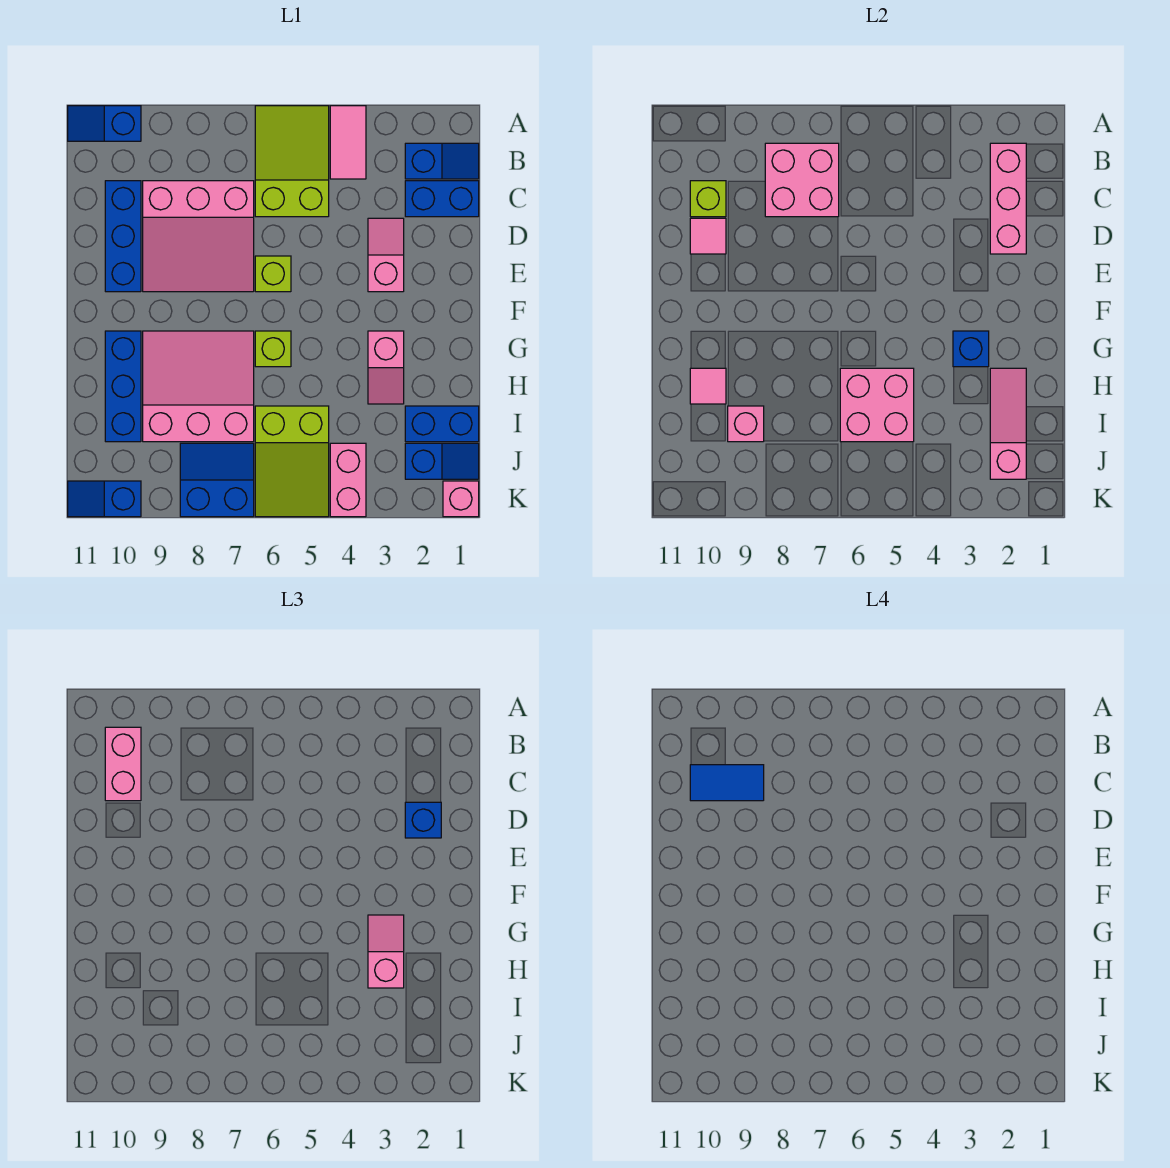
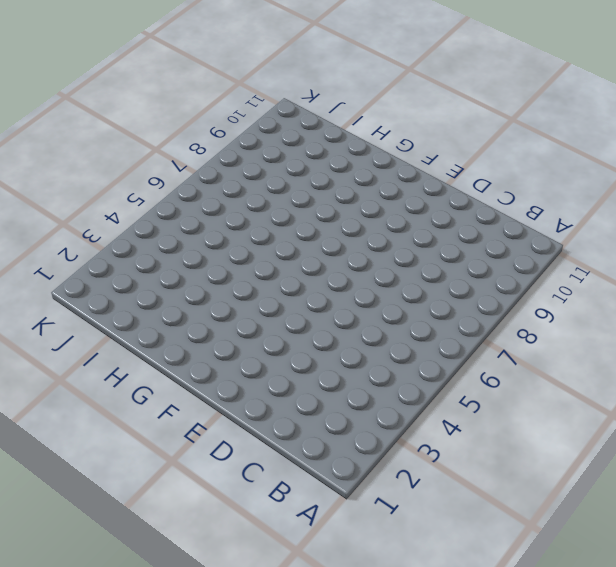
none -> pink tile A4:B4 level 1
none -> lime slope A5:C6 level 1 top C
none -> blue slope A10:A11 level 1 top 10
none -> blue slope B1:B2 level 1 top 2

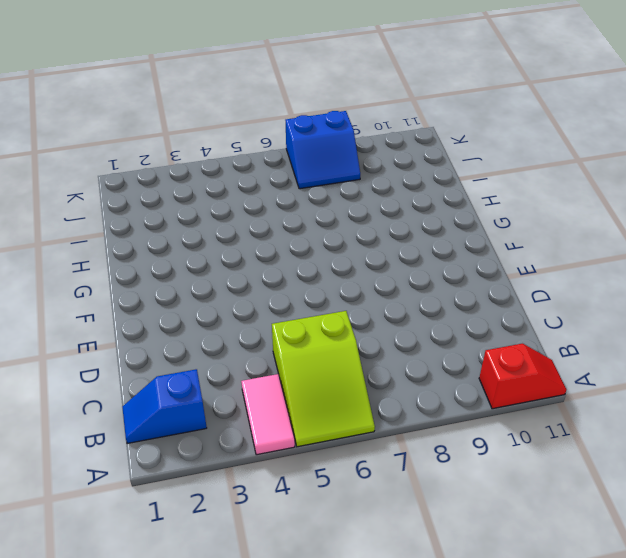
red slope A10:A11 level 1 top 10 -> blue slope A10:A11 level 1 top 10
none -> blue brick C1:C2 level 1
none -> pink slope C7:E9 level 1 top C
none -> blue brick C10:E10 level 1
none -> pink slope D3:E3 level 1 top E

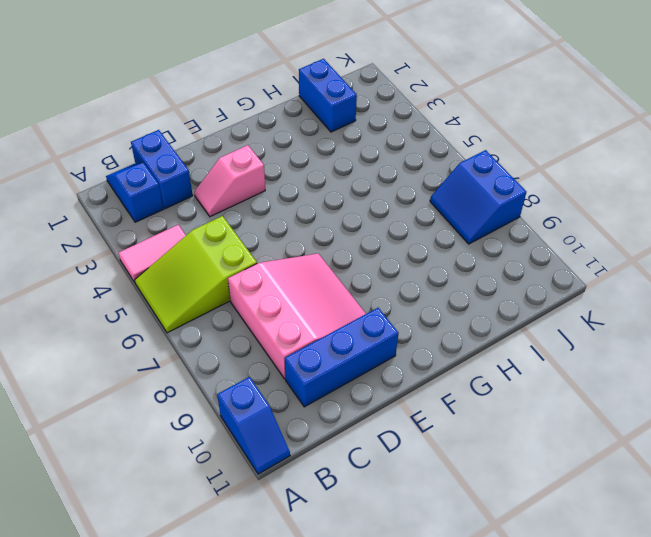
none -> lime brick E6 level 1
none -> pink slope G3:H3 level 1 top G
none -> lime brick G6 level 1
none -> pink slope G7:I9 level 1 top I

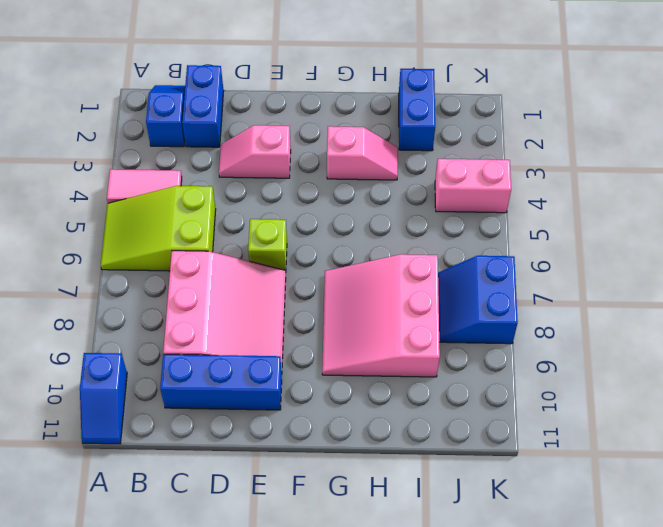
none -> lime brick G6 level 1
none -> blue brick G10:I10 level 1
none -> lime slope I5:K6 level 1 top I
none -> blue slope J1:J2 level 1 top 2

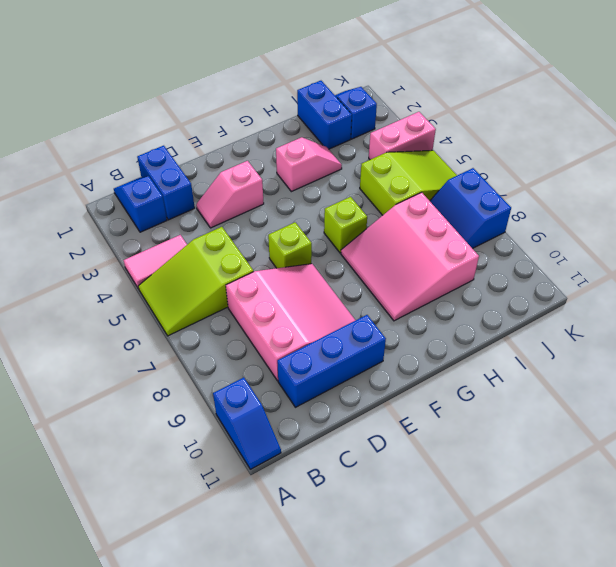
none -> blue brick G10:I10 level 1
none -> pink brick K1 level 1
none -> blue slope K10:K11 level 1 top 10
none -> pink brick B2:D2 level 2

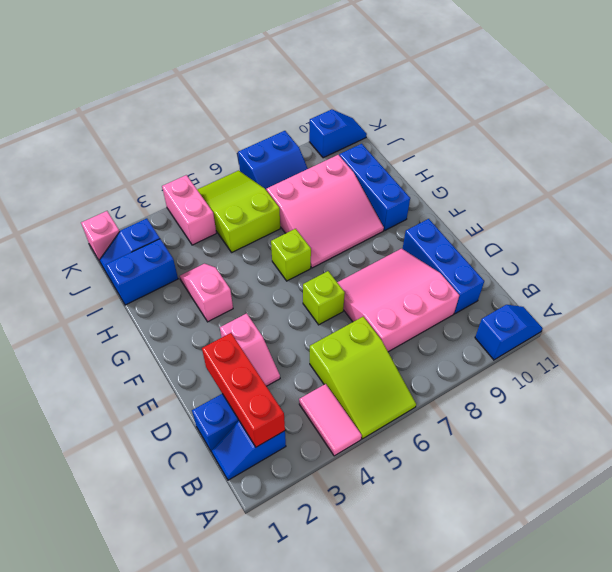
red brick B2:D2 level 2 -> pink brick B2:D2 level 2
none -> pink brick B7:C8 level 2
none -> lime brick C10 level 2
none -> pink tile D10 level 2
none -> blue brick G3 level 2

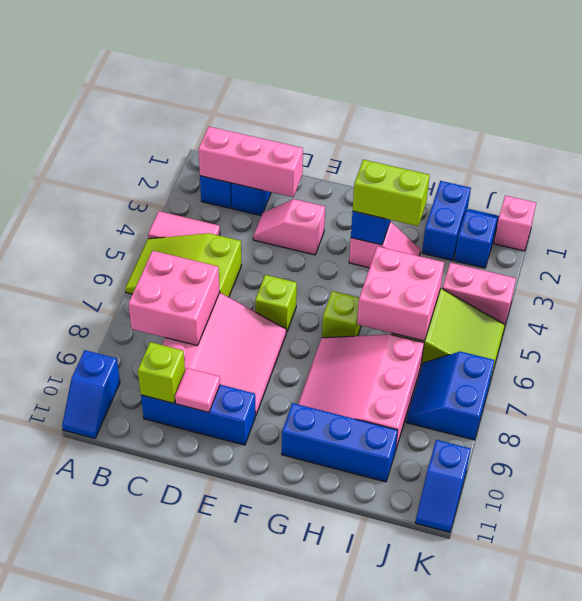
lime brick G3:H3 level 3 -> pink slope G3:H3 level 3 top H
none -> pink slope H2:J2 level 2 top J
none -> pink tile H10 level 2
none -> pink brick I9 level 2
none -> pink brick B10:C10 level 3

